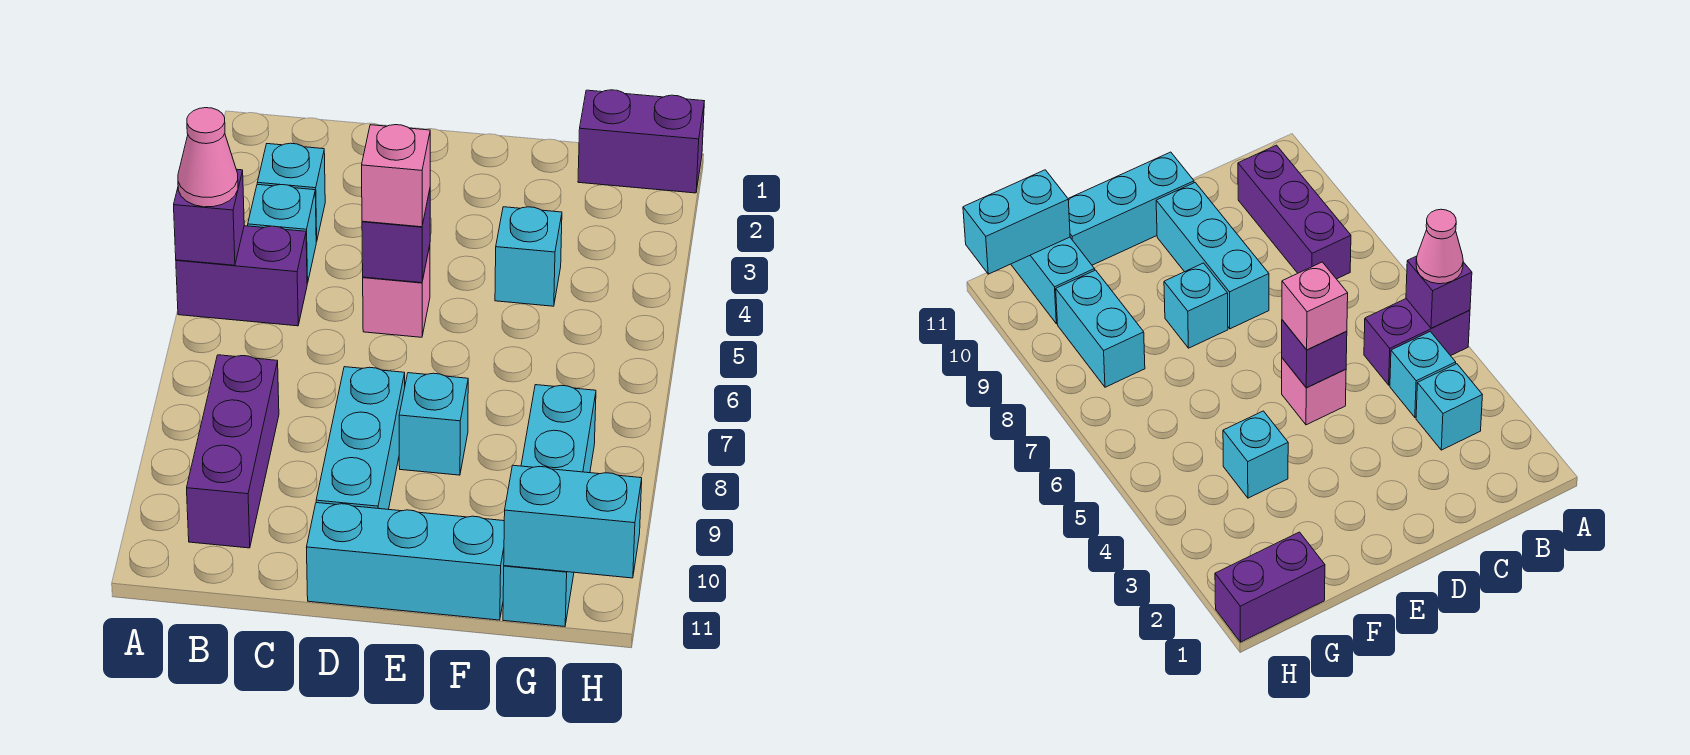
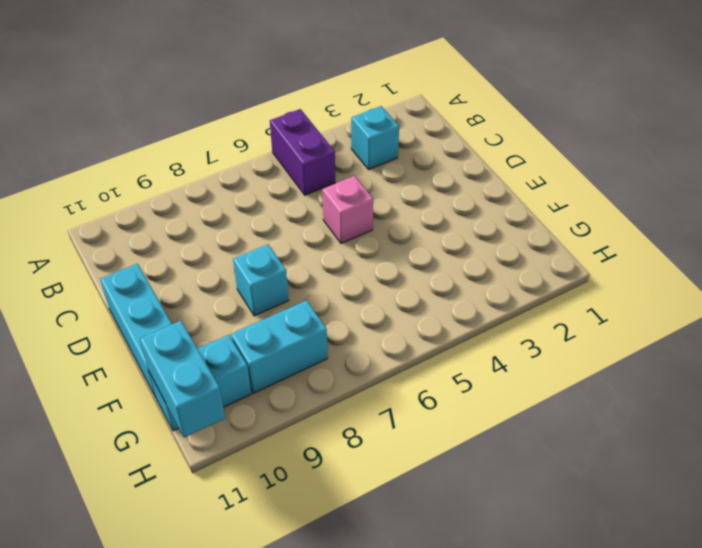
none -> cyan brick B4 level 1
none -> purple brick B8:B10 level 1
none -> cyan brick D8:D10 level 1

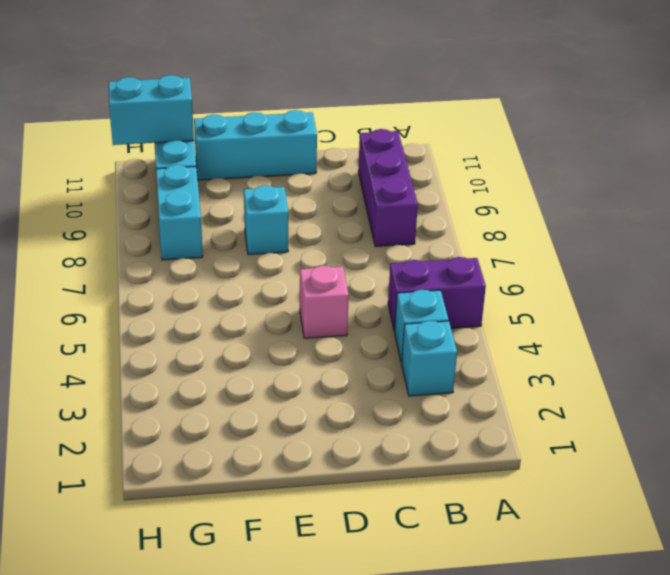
none -> cyan brick D8:D10 level 1
none -> cyan brick F4 level 1
none -> purple brick G1:H1 level 1

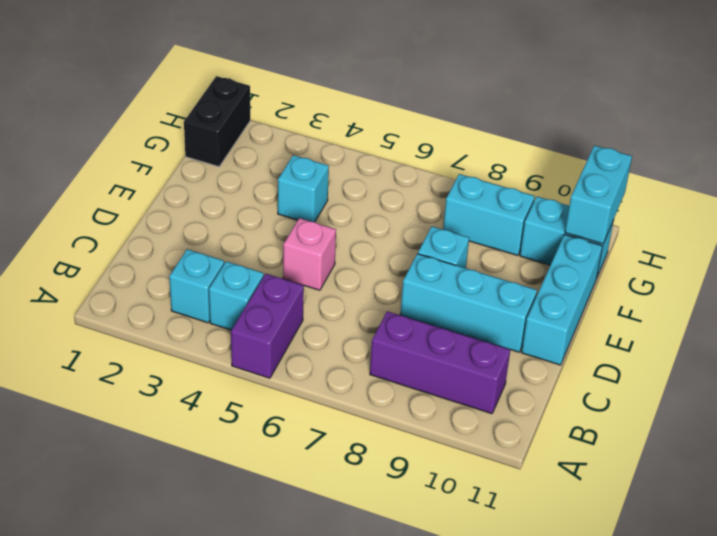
black brick G1:H1 level 1 -> purple brick G1:H1 level 1
none -> purple brick A5 level 2
none -> purple brick D5 level 2
none -> pink cone A5 level 3

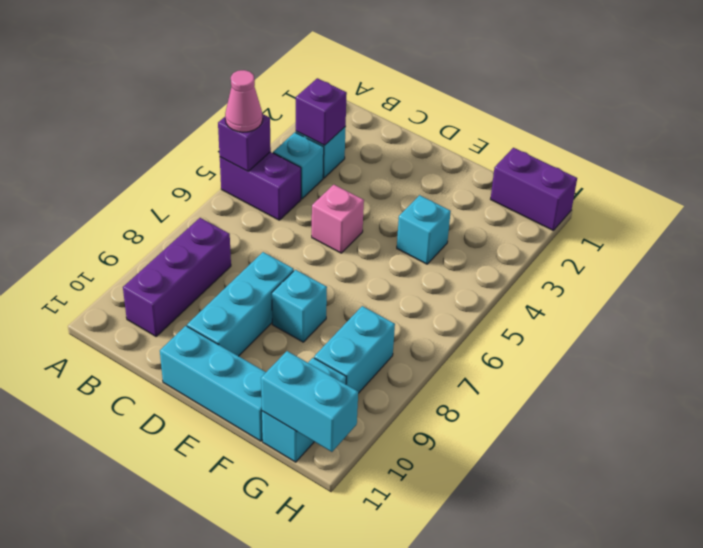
purple brick B3 level 2 -> purple brick D5 level 2
none -> pink brick D5 level 3

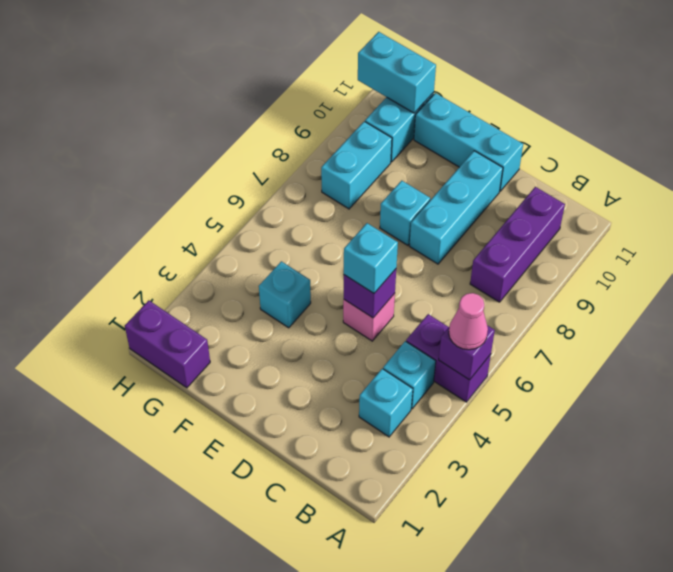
cyan brick D5 level 3 -> pink brick D5 level 3

